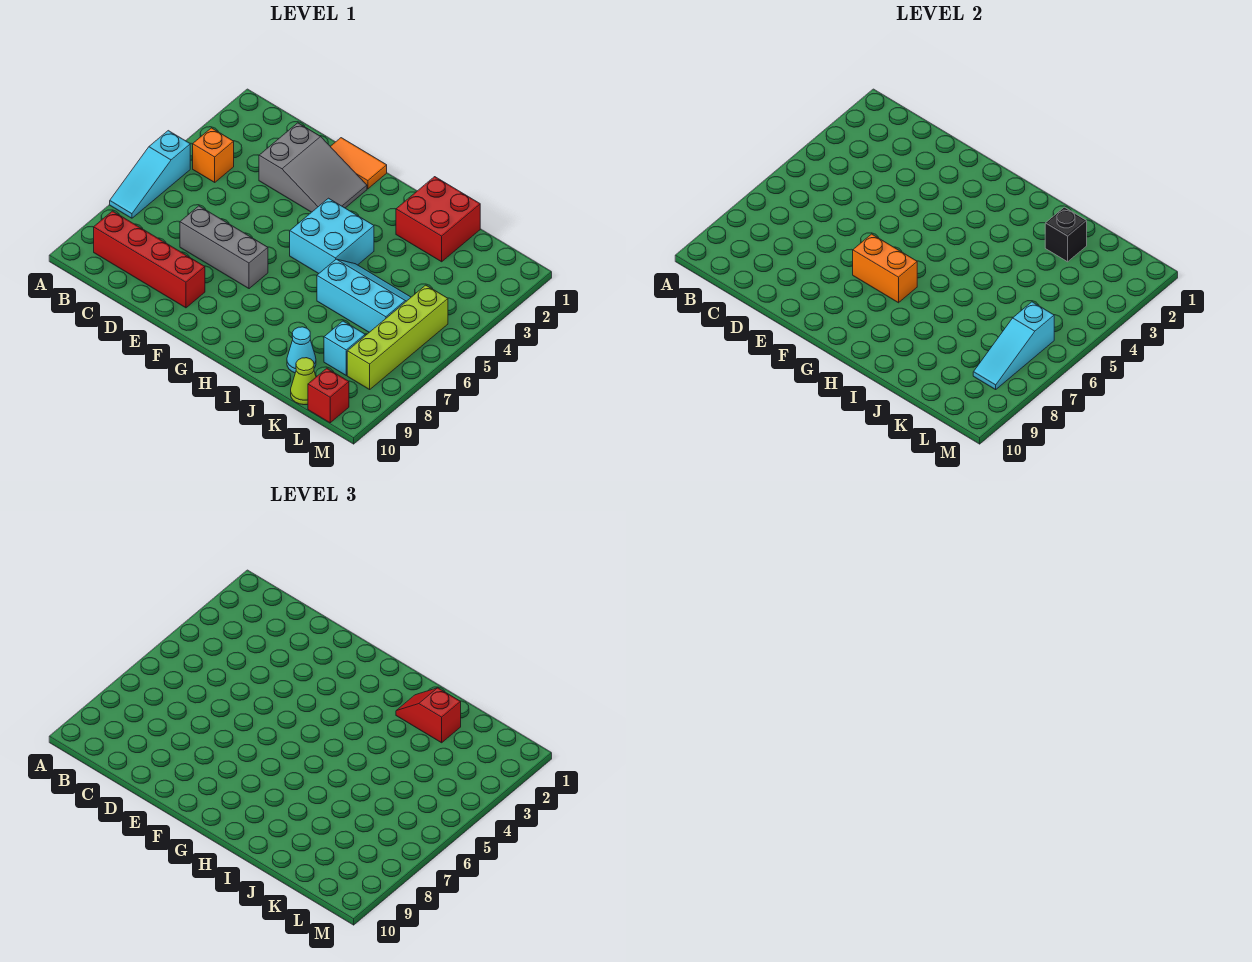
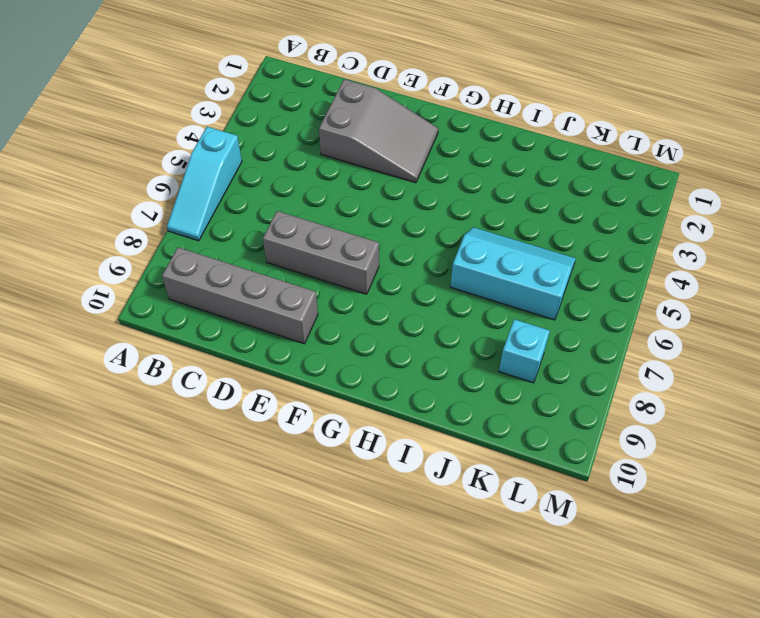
grey brick B9:E9 level 1 -> red brick B9:E9 level 1
none -> orange brick B4 level 1
none -> orange tile E1:F1 level 1
none -> cyan brick G4:H5 level 1

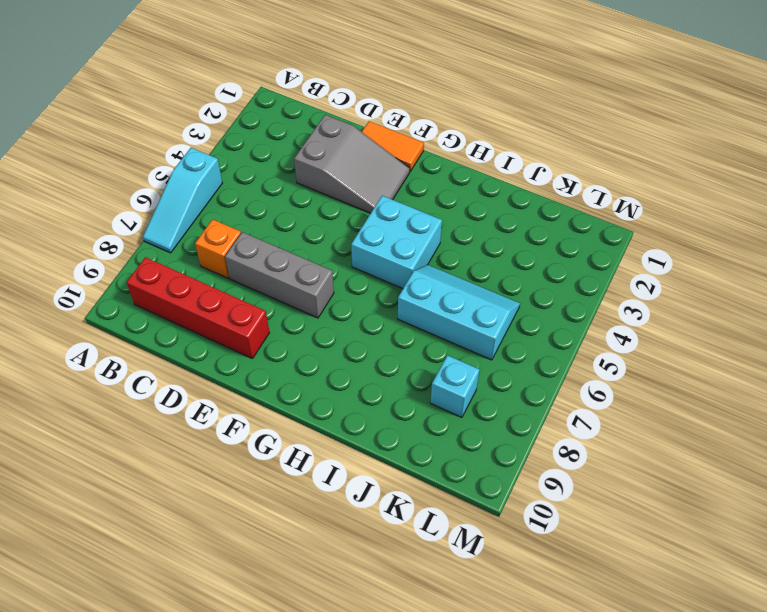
orange brick C7 level 1 -> orange brick B4 level 1
none -> red brick I1:J2 level 1
none -> cyan cone J9 level 1
none -> lime cone K10 level 1

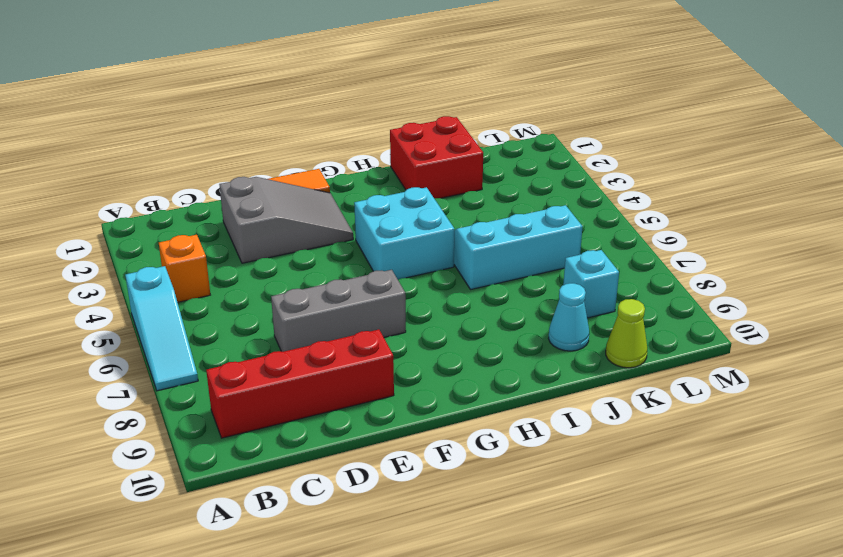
none -> lime brick L5:L8 level 1
none -> red brick L10 level 1
none -> orange brick F7:G7 level 2

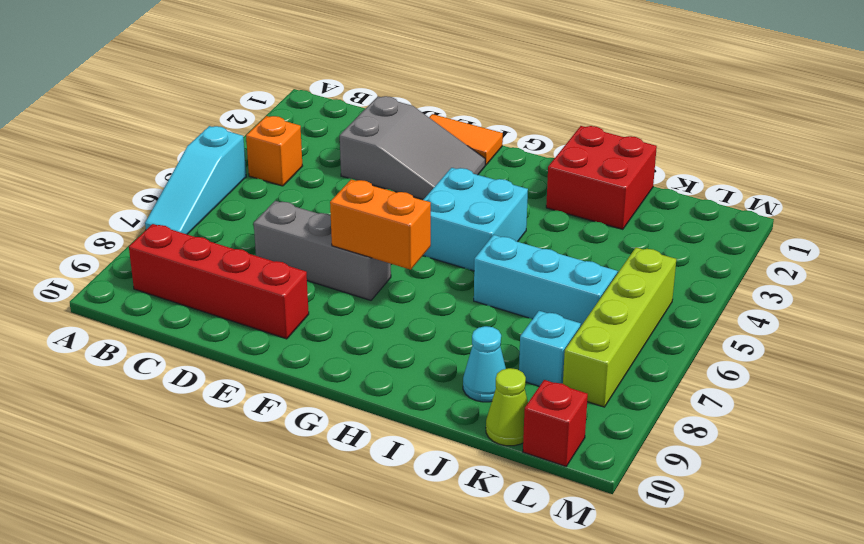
none -> black brick J2 level 2
none -> cyan slope L6:L8 level 2 top 6
none -> red slope I2:J2 level 3 top J

